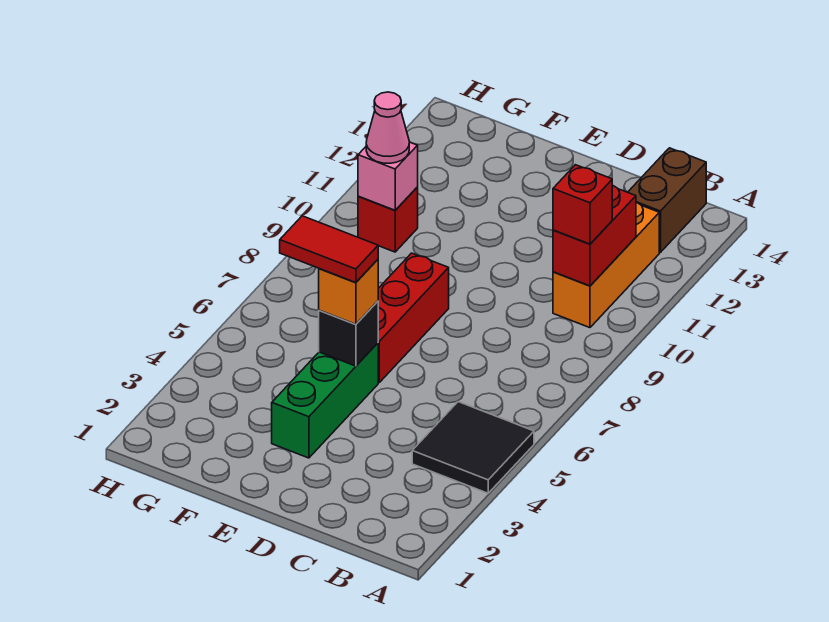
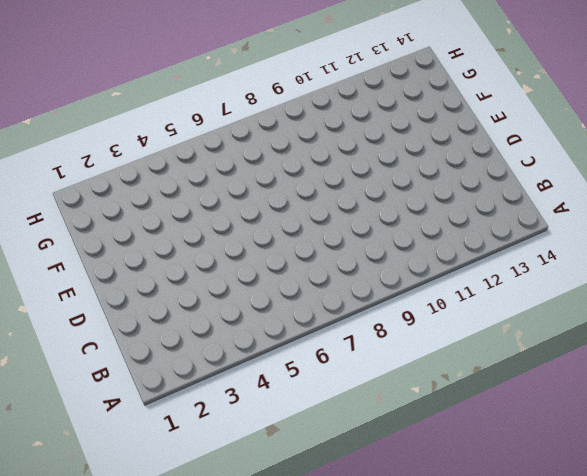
none -> black tile A4:B5 level 1
none -> orange brick B10:B12 level 1
none -> brown brick B13:B14 level 1

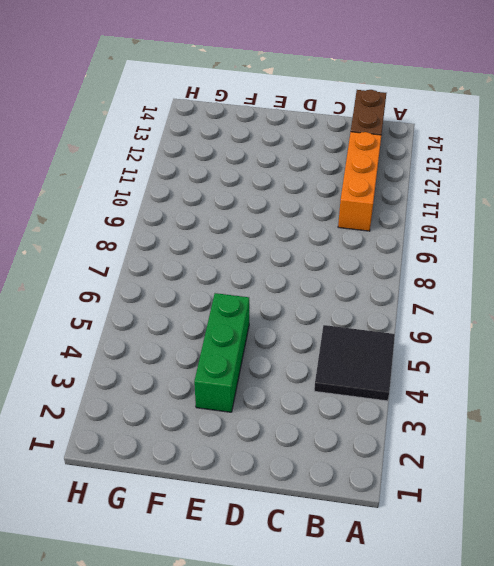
none -> red brick E6:E8 level 1
none -> red brick G10 level 1
none -> red brick B10:B11 level 2

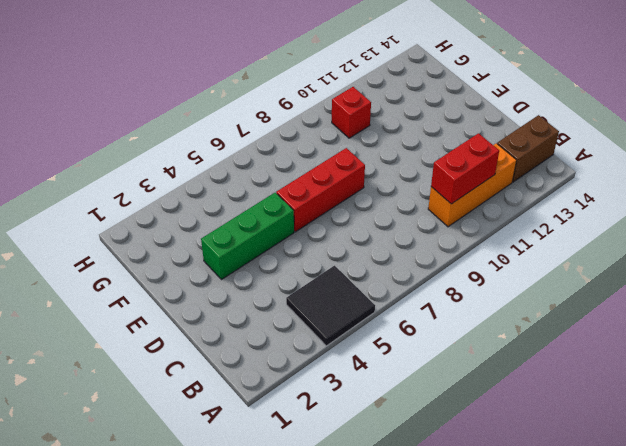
none -> black brick E5 level 2
none -> pink brick G10 level 2
none -> red brick B10 level 3

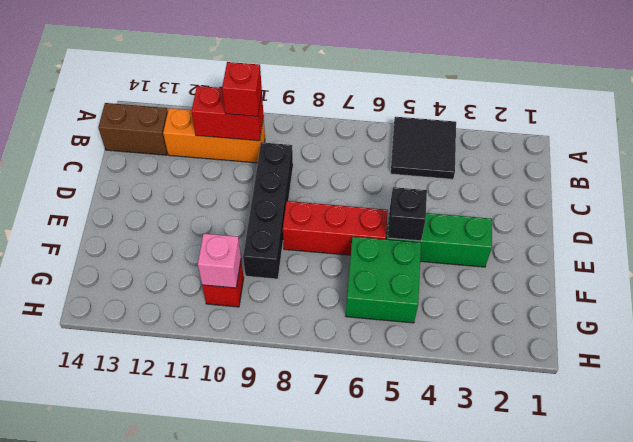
black brick C9:F9 level 1 -> none
green brick F5:G6 level 1 -> none
none -> orange brick E5 level 3
none -> pink cone G10 level 3
none -> red tile E5:F5 level 4

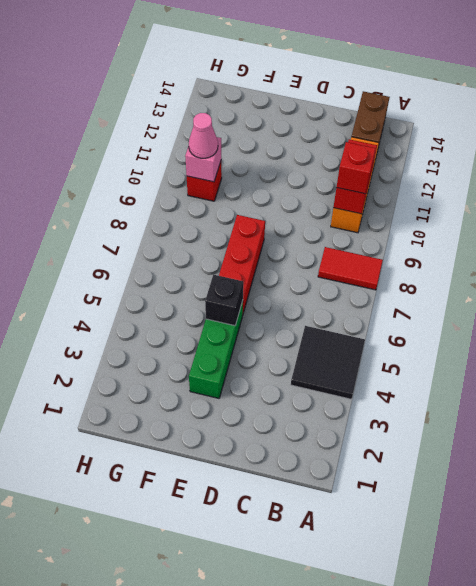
red tile A8:B8 level 1 -> red tile E5:F5 level 4
none -> orange brick E5 level 3

